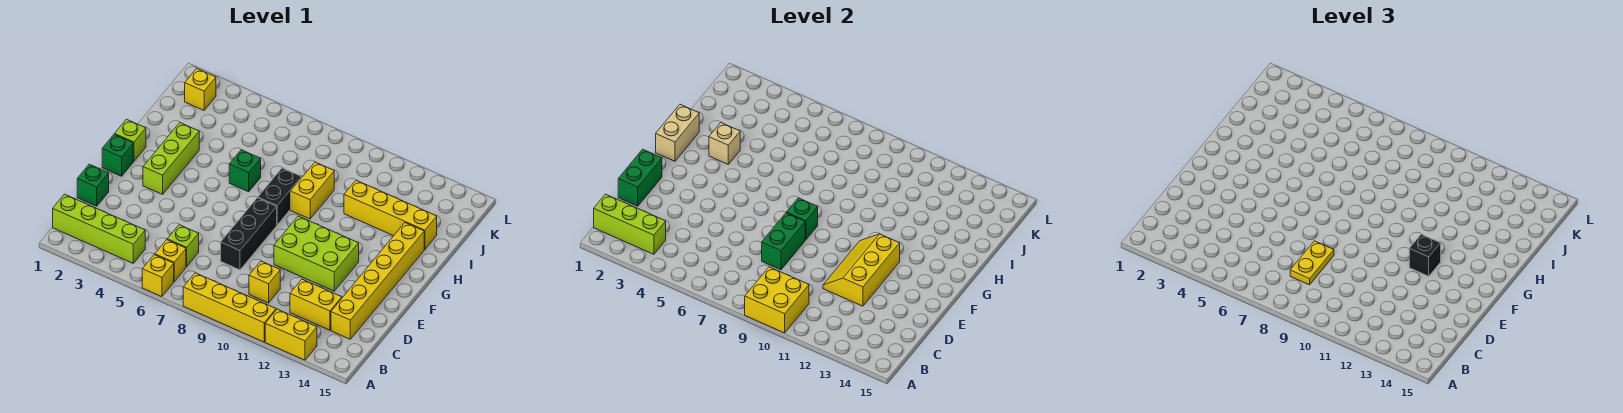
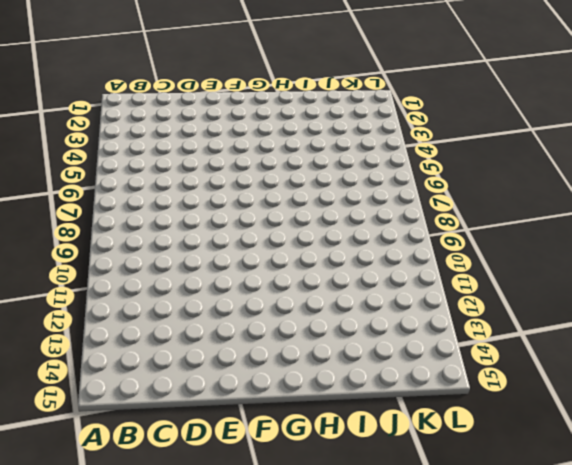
none -> yellow brick A6 level 1
none -> yellow brick A8:A11 level 1
none -> yellow brick A12:A13 level 1
none -> lime brick B1:B4 level 1

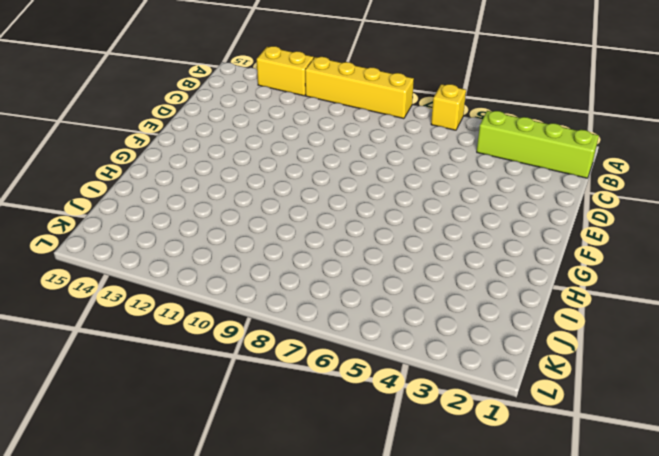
none -> yellow brick B6 level 1
none -> lime brick C6 level 1
none -> yellow brick C10 level 1
none -> yellow brick C12:C13 level 1

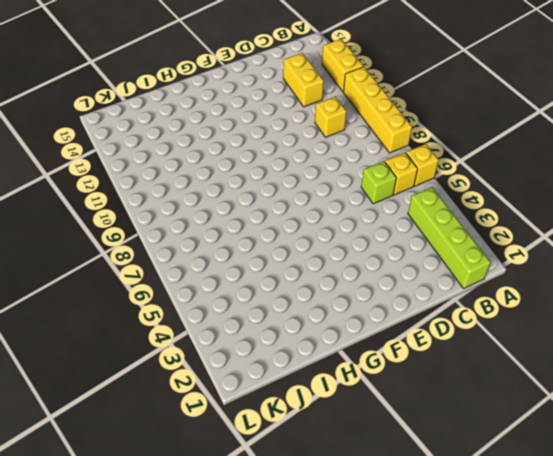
none -> yellow brick C14:H14 level 1
none -> green brick D1 level 1
none -> black brick D8:F8 level 1
none -> lime brick E10:F12 level 1

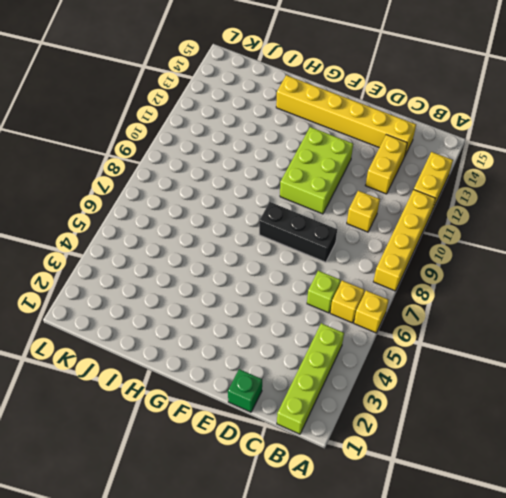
none -> green brick F1 level 1
none -> lime brick F3:H3 level 1
none -> lime brick G1 level 1
none -> black brick G8:H8 level 1

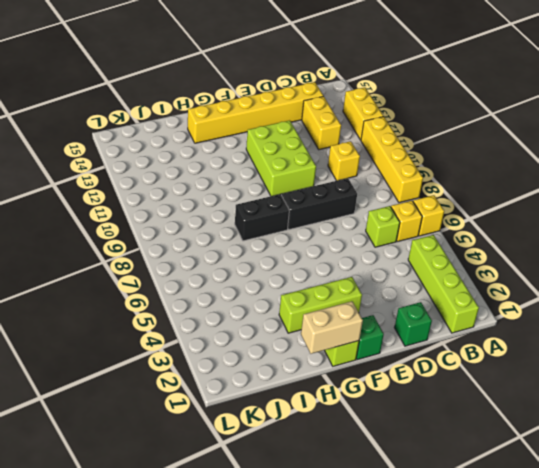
none -> green brick H6 level 1
none -> yellow brick H9:I9 level 1
none -> yellow brick I11:I14 level 1
none -> yellow brick K2 level 1

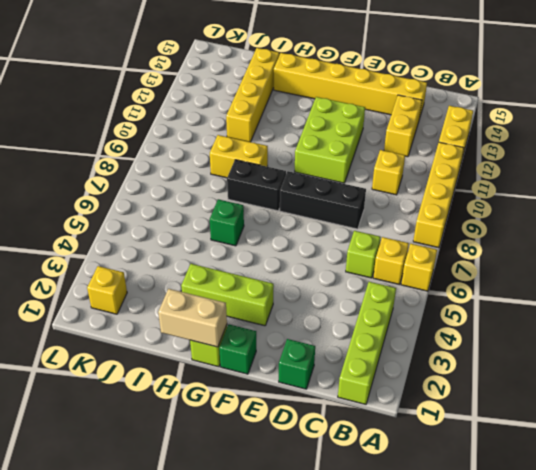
none -> yellow brick A9:B10 level 2
none -> lime brick B1:B3 level 2
none -> green brick D1:E1 level 2
none -> green brick D8:E8 level 2

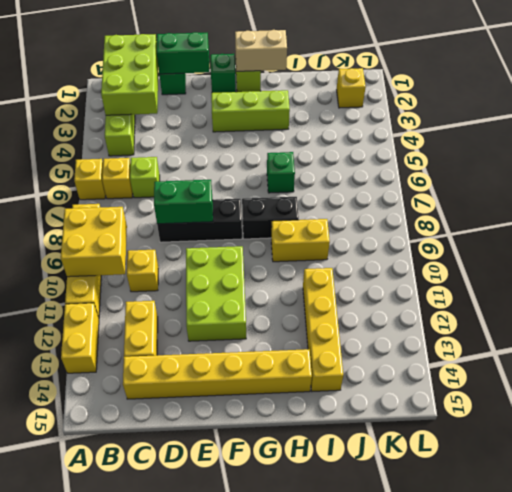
lime brick B1:C3 level 2 -> lime brick B1:B3 level 2
none -> yellow slope D11:F12 level 2 top 12
none -> green brick F8 level 2
none -> tan brick H3 level 2
none -> yellow plate C8:D8 level 3

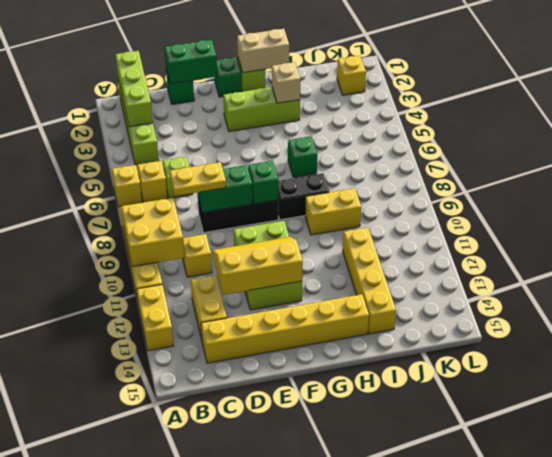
none -> black brick F12 level 3

